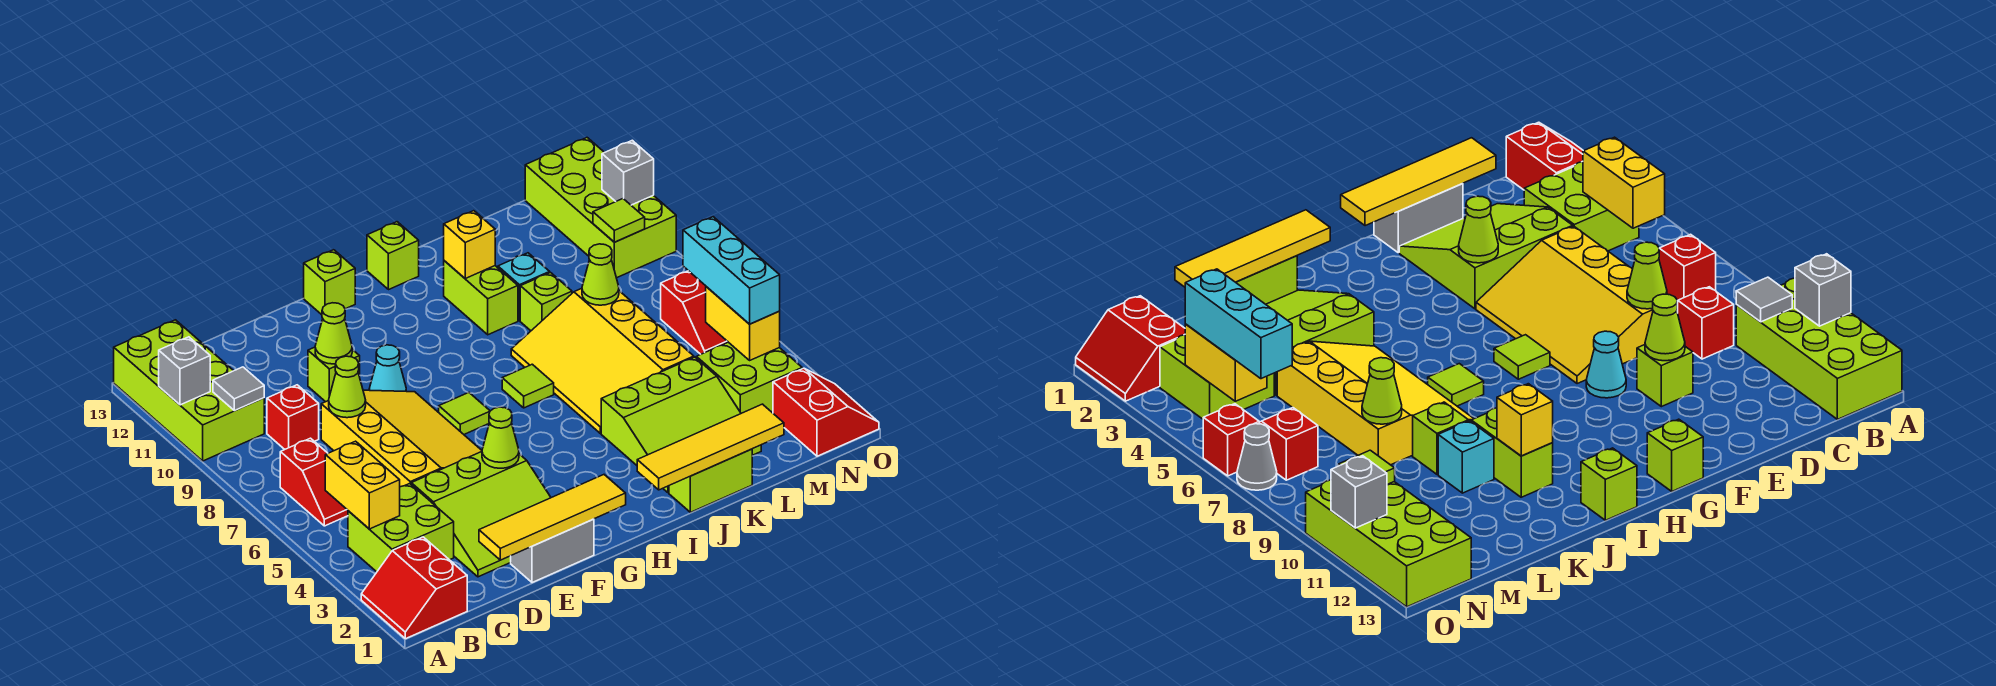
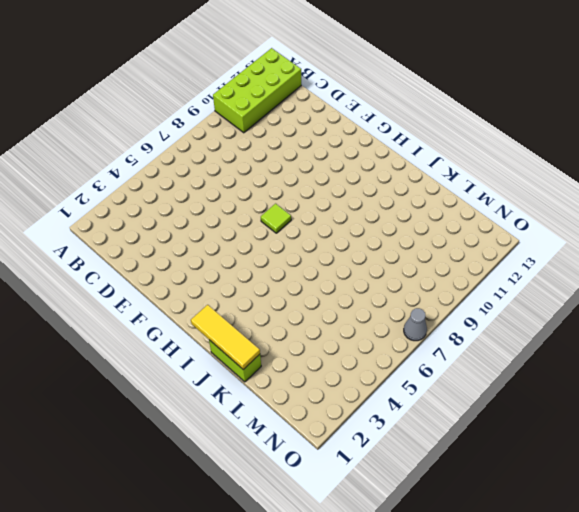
yellow tile I1:K1 level 2 -> yellow tile I1:L1 level 2
none -> red slope A1:B2 level 1 top B
none -> lime brick B3:C4 level 1
none -> red slope B6:B7 level 1 top 7
none -> red brick C9 level 1

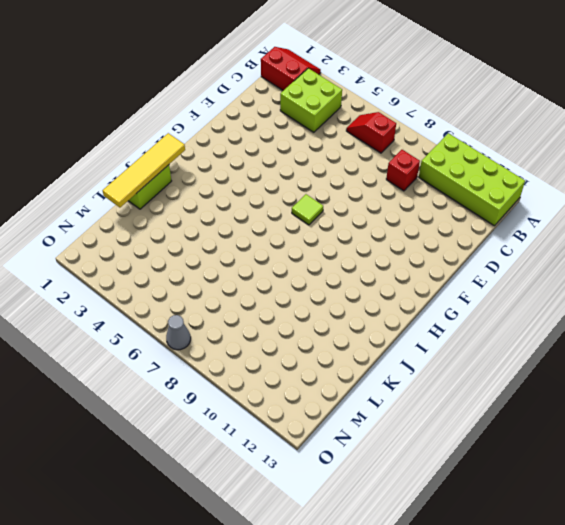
none -> lime slope D2:F4 level 1 top 4
none -> yellow slope D5:F8 level 1 top D
none -> grey brick E1:F1 level 1
none -> lime brick E10 level 1

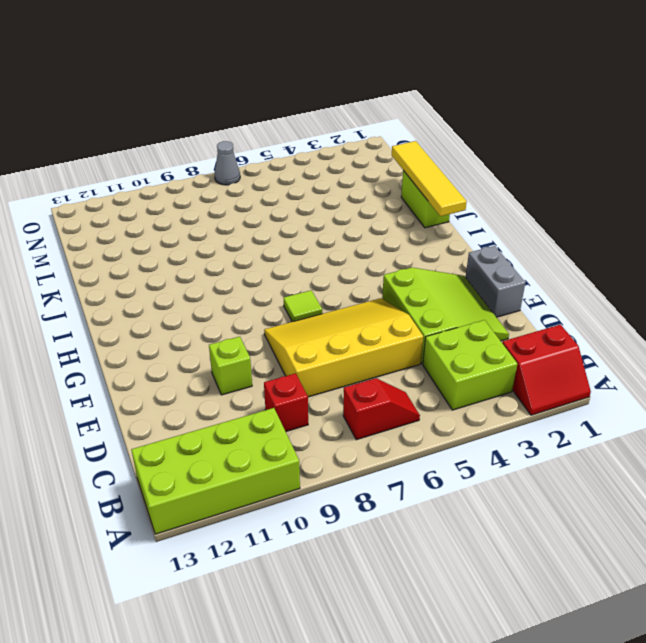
none -> cyan cone F9 level 1
none -> lime brick G13 level 1
none -> lime tile I7 level 1
none -> lime brick I13 level 1

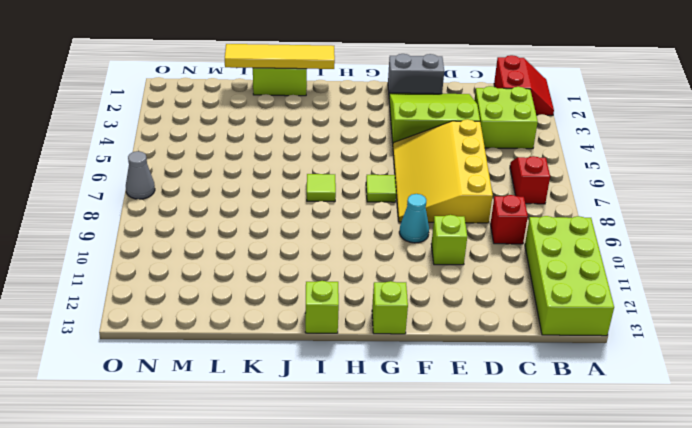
none -> lime slope J2:L4 level 1 top 4
none -> yellow slope J5:L8 level 1 top L
none -> lime brick J10:J11 level 1
none -> lime brick K9 level 1

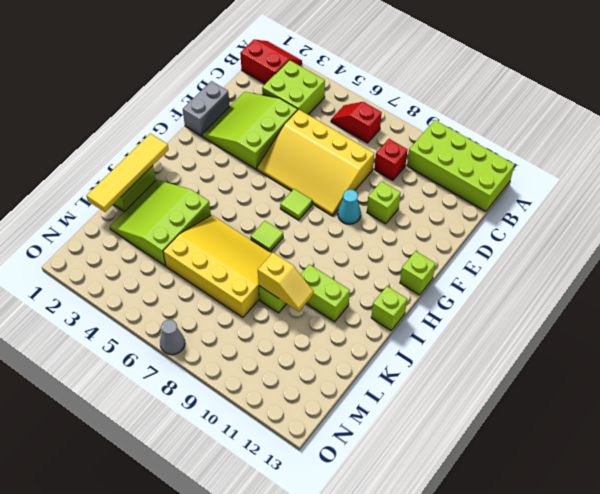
yellow slope K9:K10 level 2 top 9 -> none
none -> cyan brick K10 level 1
none -> lime brick M3:N4 level 1
none -> red slope N1:O2 level 1 top N
none -> red slope N6:N7 level 1 top 7

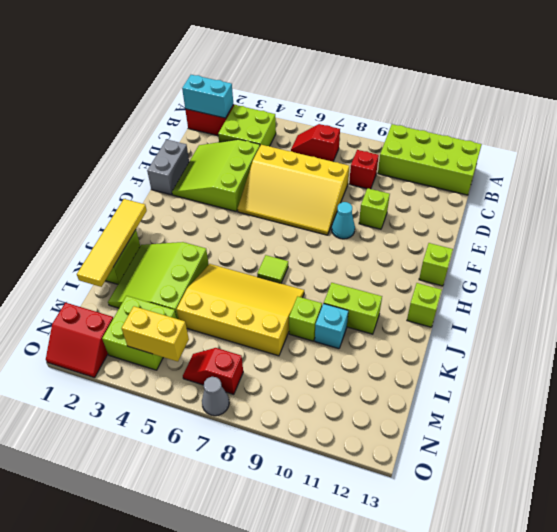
cyan brick B1:B2 level 2 -> none
none -> lime tile G7 level 1
none -> lime brick N10:O13 level 1
none -> red brick O6 level 1
none -> grey brick A11 level 2

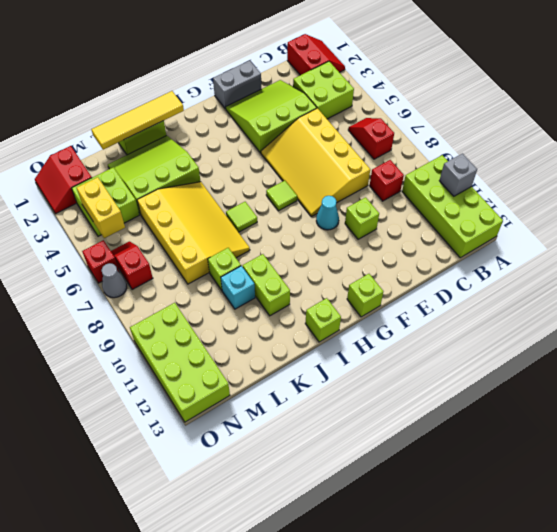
none -> yellow brick B4:B5 level 2
none -> grey tile B10 level 2
none -> yellow tile D1:G1 level 2
none -> lime cone D8 level 2

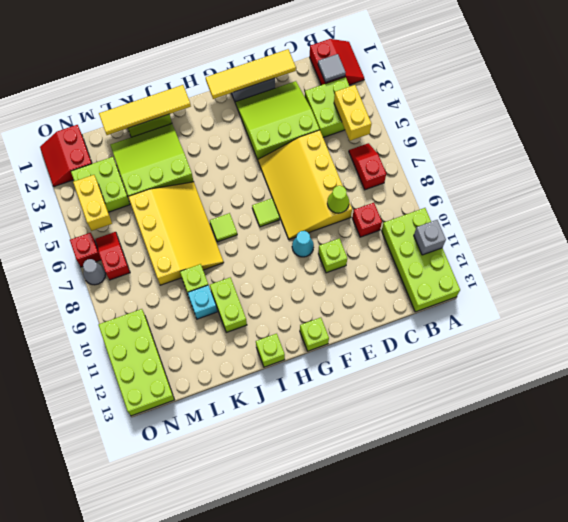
grey tile B2 level 2 -> grey tile B10 level 2
none -> lime cone E10 level 2
none -> lime cone F4 level 2
none -> yellow brick J11 level 2
none -> lime cone L8 level 2

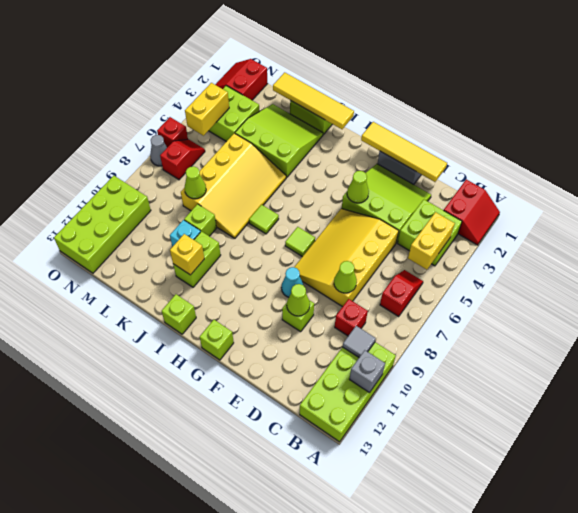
none -> lime tile N10 level 2
none -> grey brick O11 level 2
none -> cyan brick N4:N6 level 3

